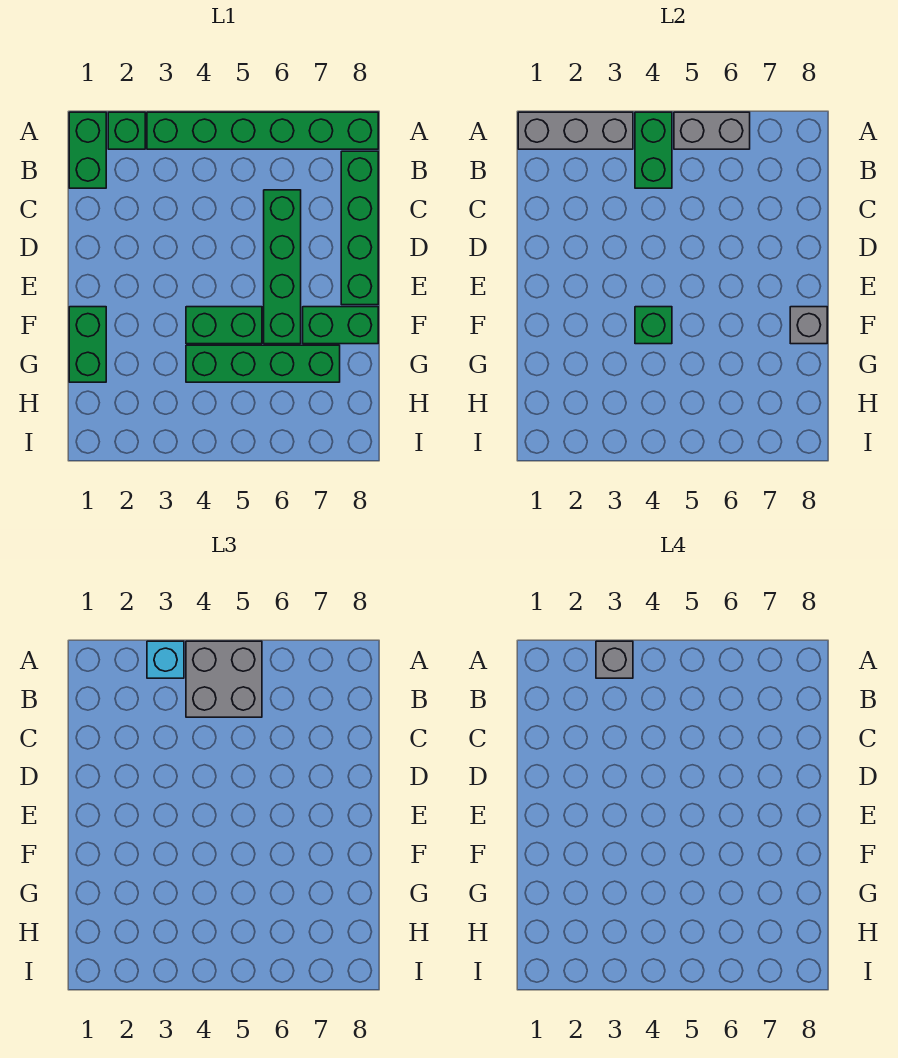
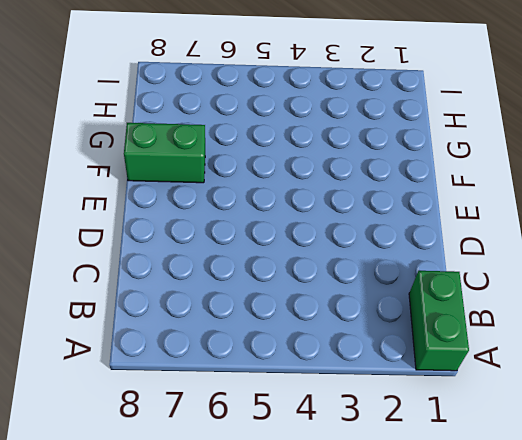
none -> green brick A2 level 1
none -> green brick A3:A8 level 1
none -> green brick B8:E8 level 1

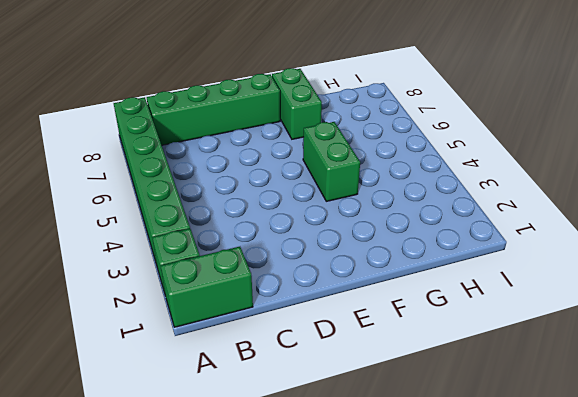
none -> green brick C6:F6 level 1
none -> green brick F1:G1 level 1
none -> green brick G4:G7 level 1

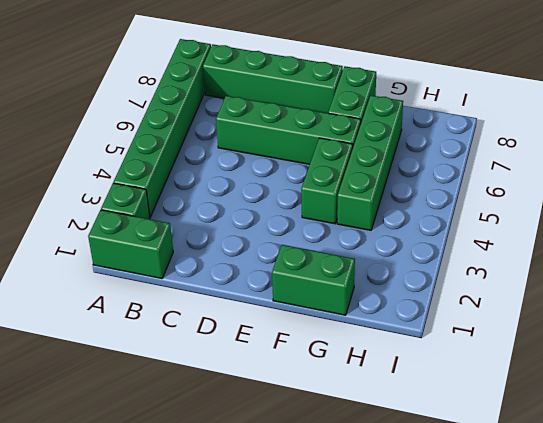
none -> grey brick A1:A3 level 2
none -> green brick A4:B4 level 2
none -> grey brick A5:A6 level 2

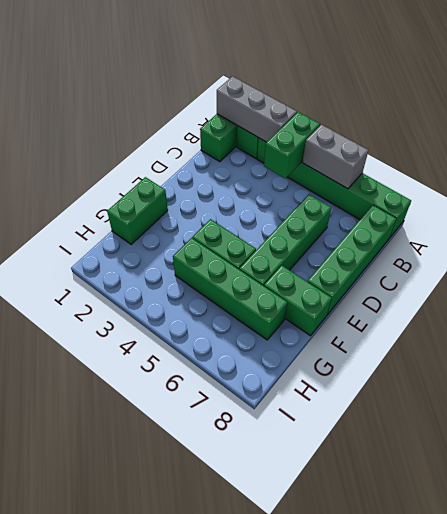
none -> green brick F4 level 2
none -> grey brick F8 level 2
none -> cyan brick A3 level 3

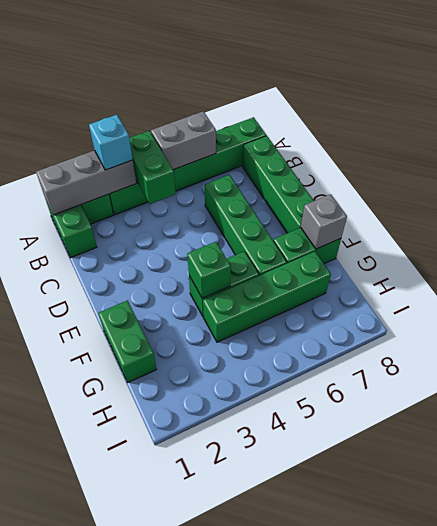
none -> grey brick A4:B5 level 3
none -> grey brick A3 level 4

